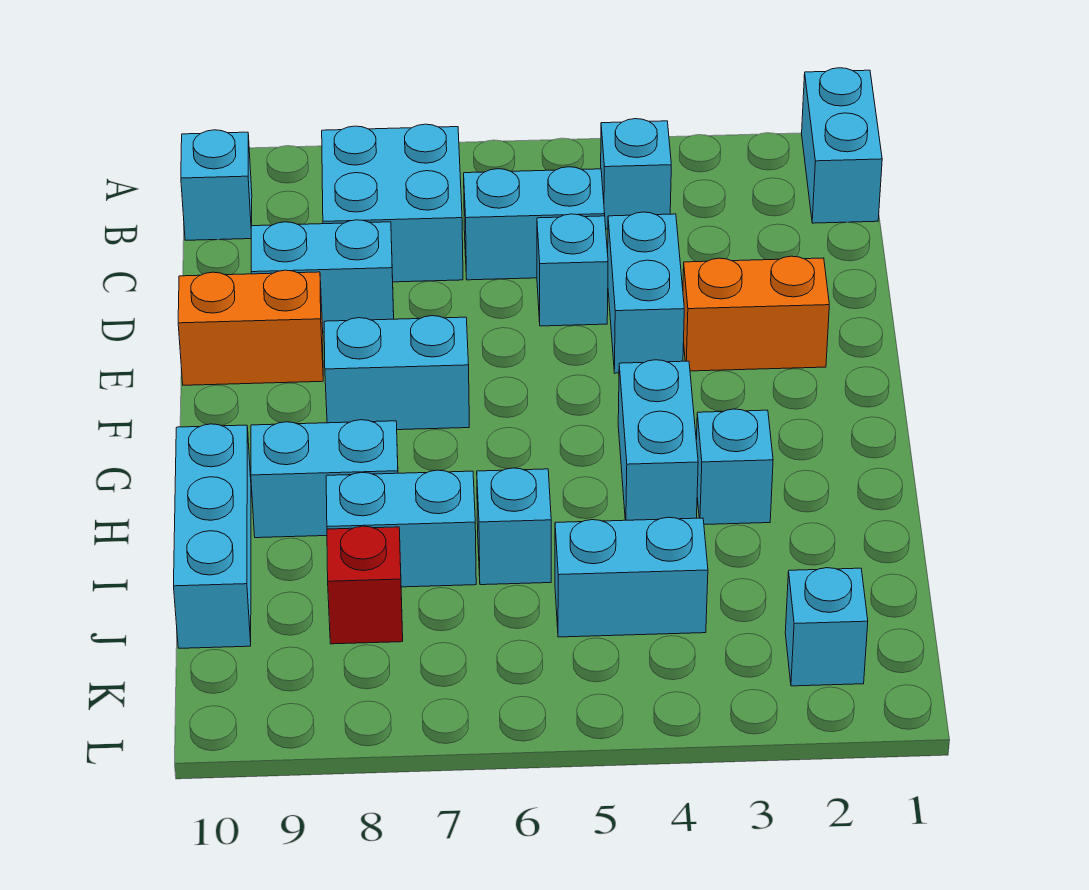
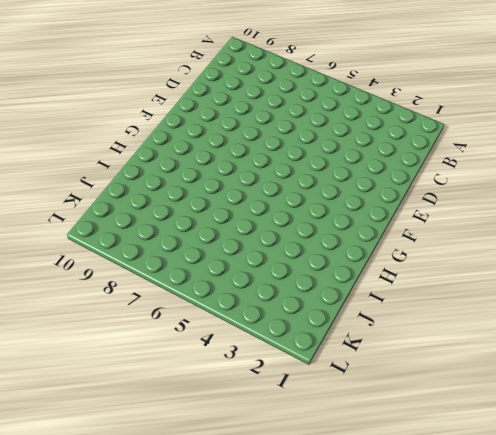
none -> cyan brick A1:B1 level 1
none -> cyan brick B4 level 1
none -> cyan brick B7:C8 level 1

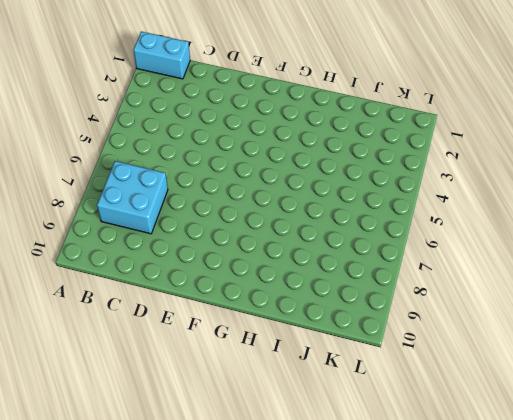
none -> cyan brick B4 level 1
none -> cyan brick B10 level 1
none -> cyan brick C5:C6 level 1

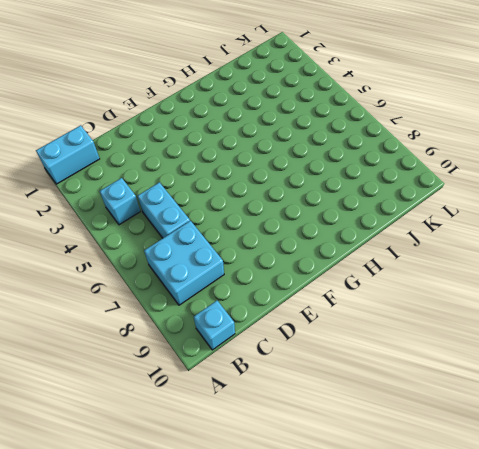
none -> cyan brick D4:E4 level 1
none -> cyan brick D5 level 1
none -> cyan brick D8:D9 level 1

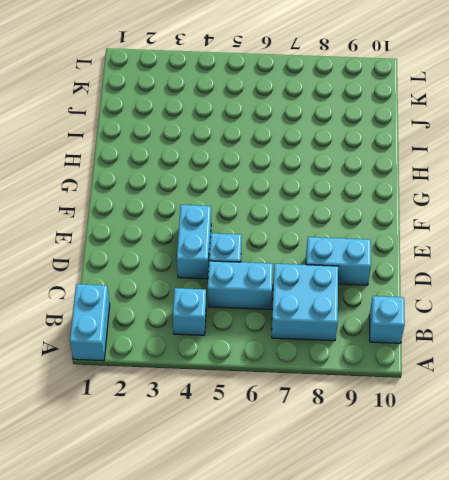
none -> orange brick E2:E3 level 1
none -> orange brick E9:E10 level 1
none -> cyan brick F7:F8 level 1

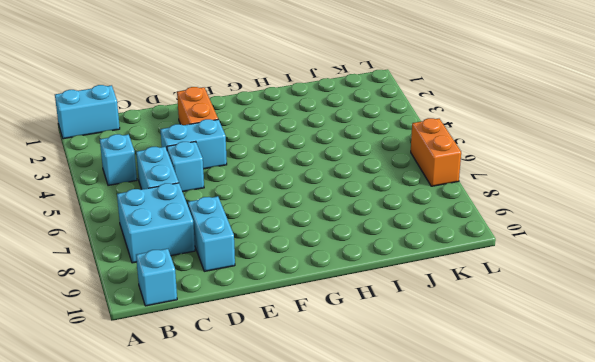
orange brick L6:L7 level 1 -> orange brick E9:E10 level 1
none -> cyan brick F7:F8 level 1
none -> cyan brick G4:H4 level 1
none -> cyan brick H3 level 1

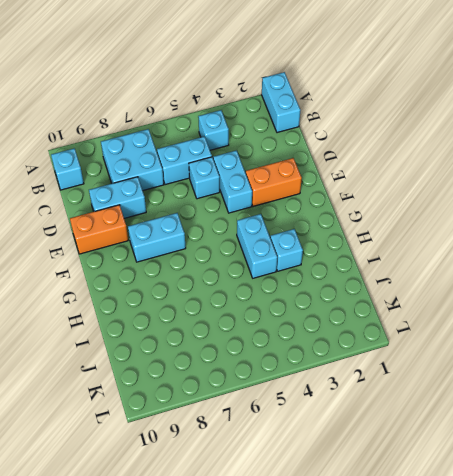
none -> cyan brick H8:H9 level 1
none -> cyan brick H10:J10 level 1
none -> cyan brick I6 level 1

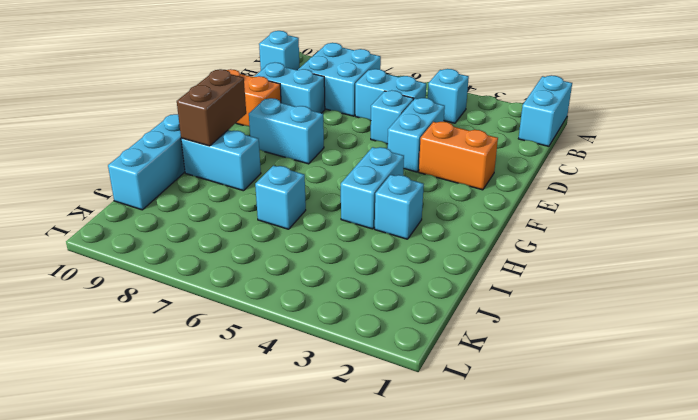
brown brick G9:H9 level 2 -> none
none -> cyan brick I7:I8 level 1
none -> cyan brick J4:J5 level 1
none -> red brick J8 level 1

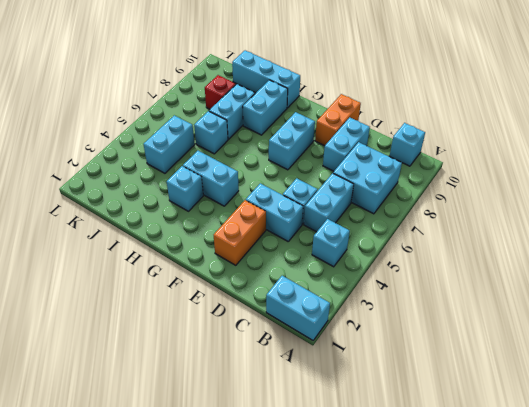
none -> cyan brick K2 level 1

